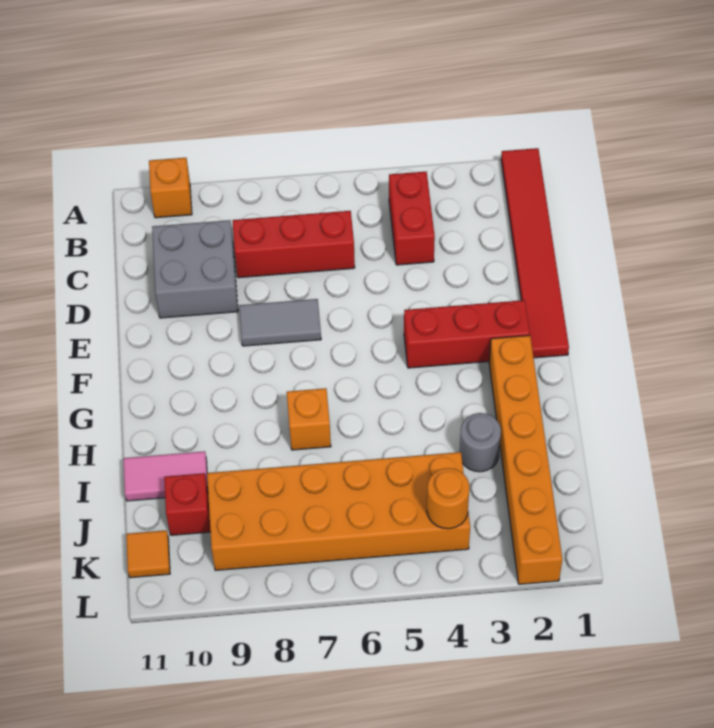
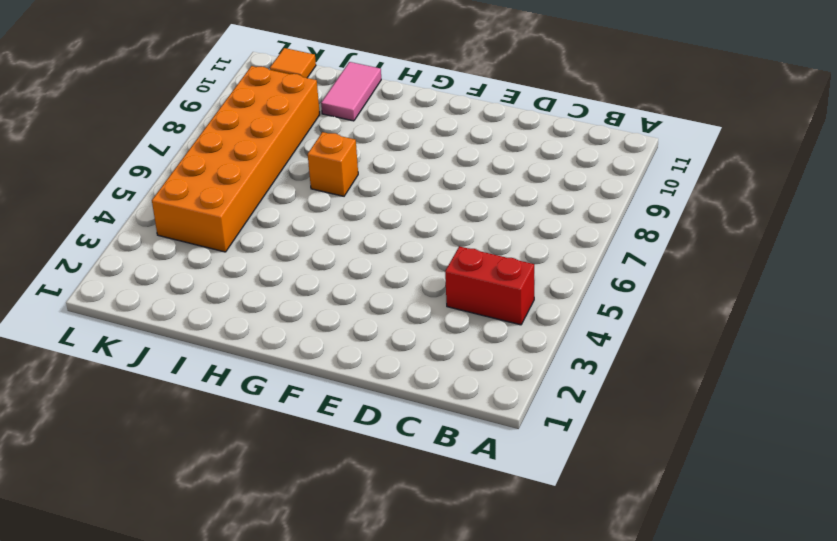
none -> red tile A1:F1 level 1
none -> orange brick A10 level 1
none -> red brick C6:C8 level 1

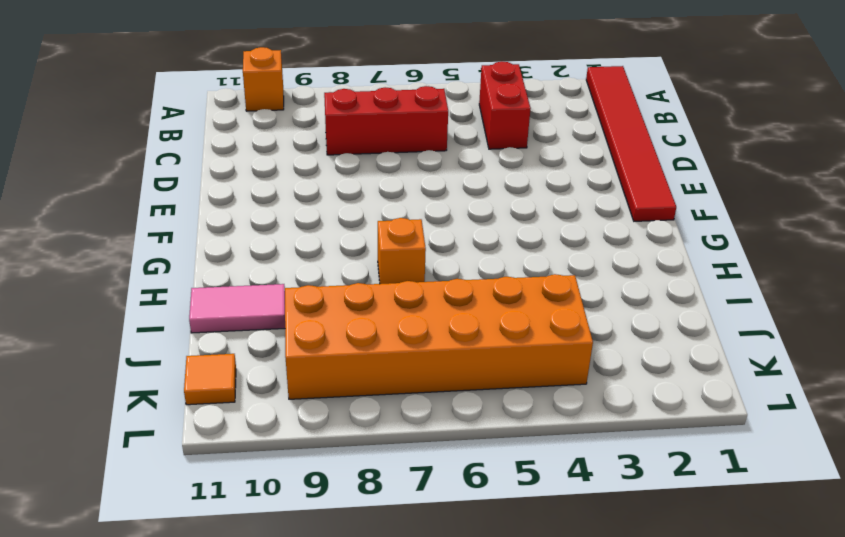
none -> grey brick C9:D10 level 1
none -> grey tile E7:E8 level 1
none -> red brick F2:F4 level 1

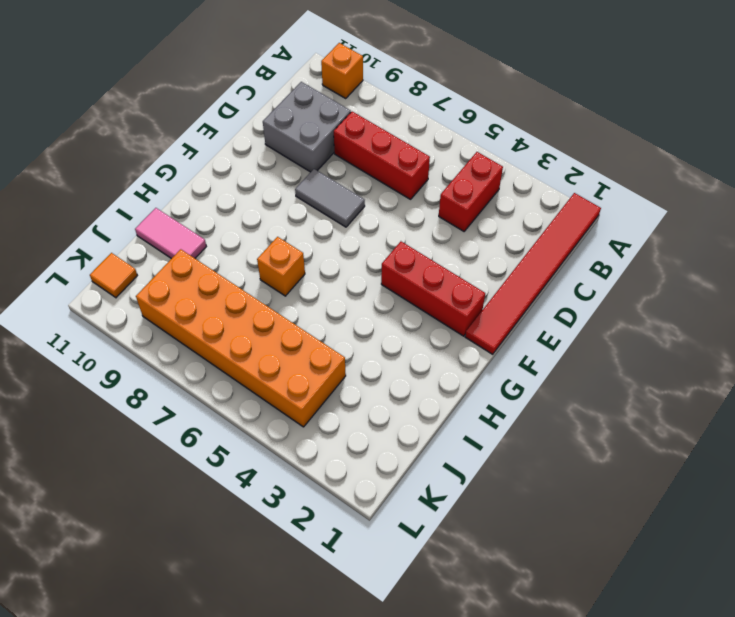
none -> orange brick G2:L2 level 1
none -> grey round brick I3 level 1
none -> red brick J10 level 1

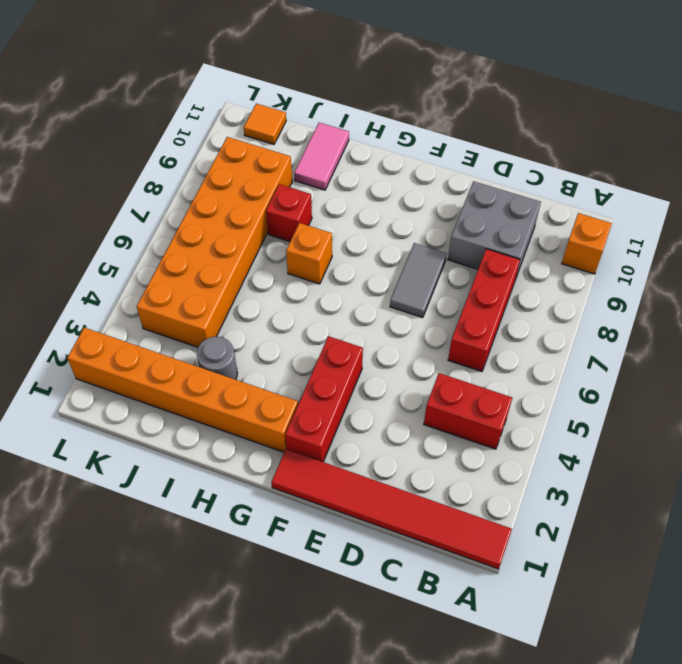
red brick I8 level 1 -> red brick J10 level 1
none -> orange round brick K4 level 2

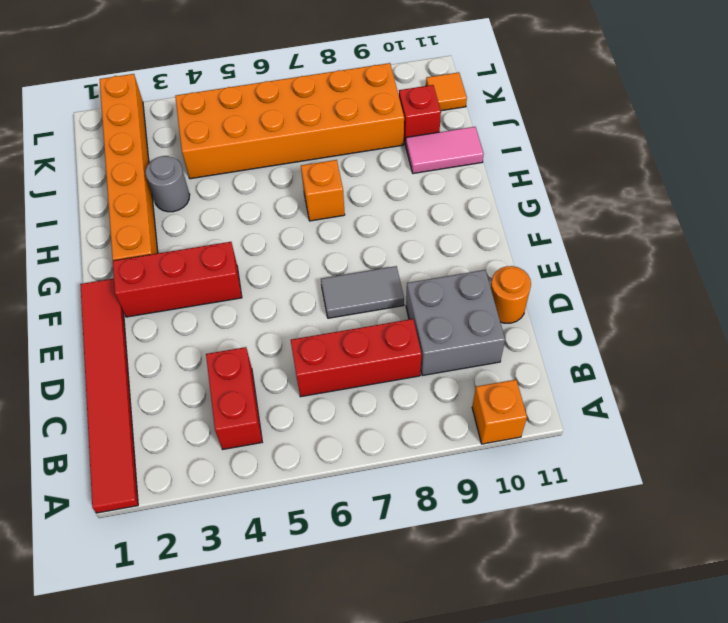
orange round brick D11 level 1 -> orange round brick K4 level 2

